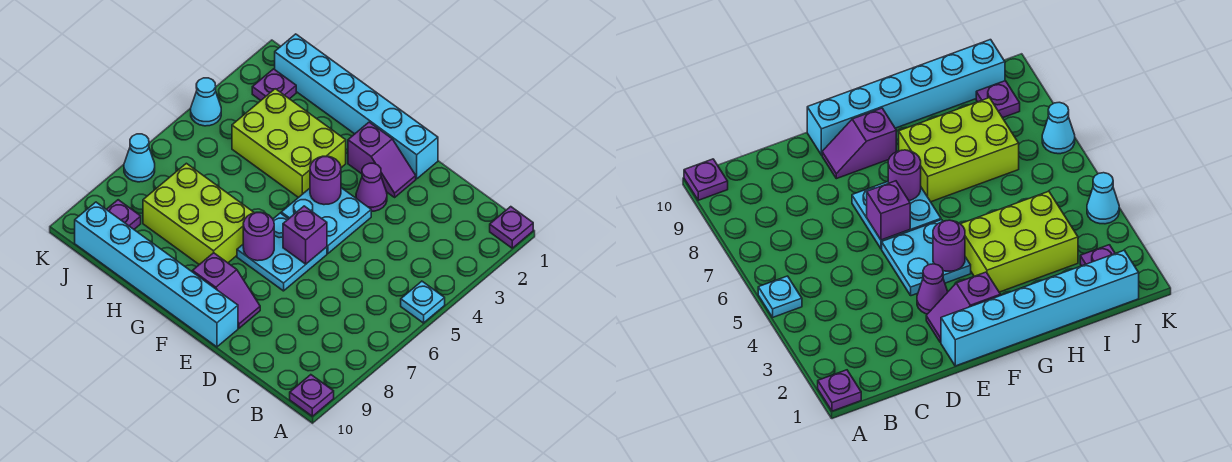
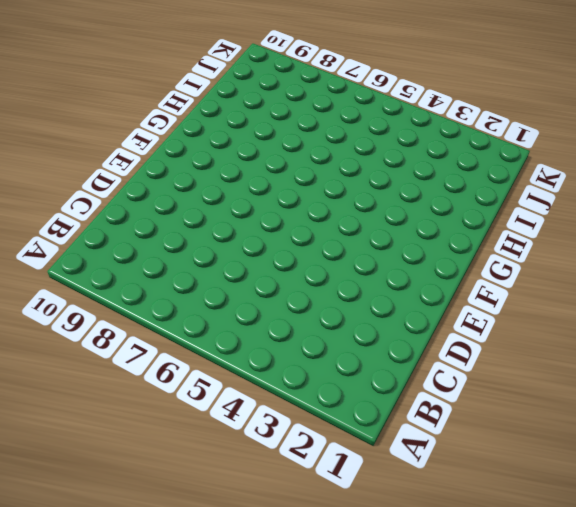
none -> purple plate A1 level 1
none -> cyan plate A5 level 1
none -> purple plate A10 level 1

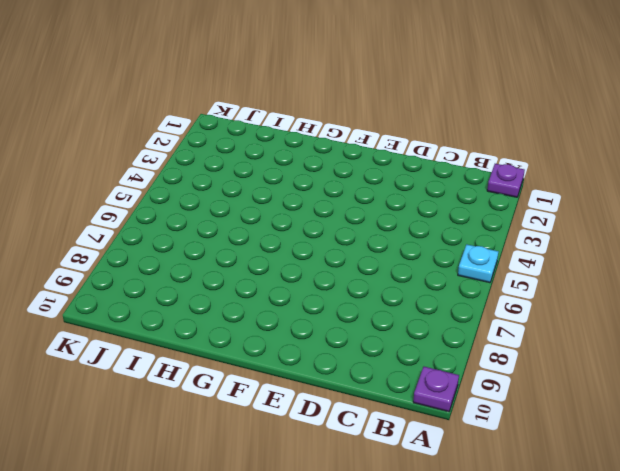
none -> cyan brick E1:J1 level 1
none -> purple slope E2:F2 level 1 top F
none -> purple cone E3 level 1

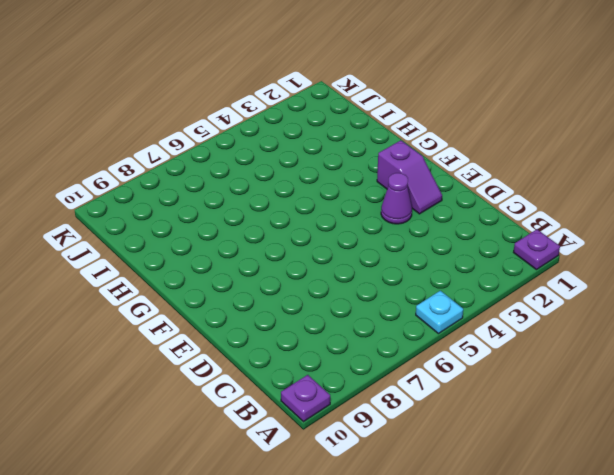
none -> cyan brick E1:J1 level 1
none -> cyan plate E4:F5 level 1
none -> cyan plate E6:F7 level 1

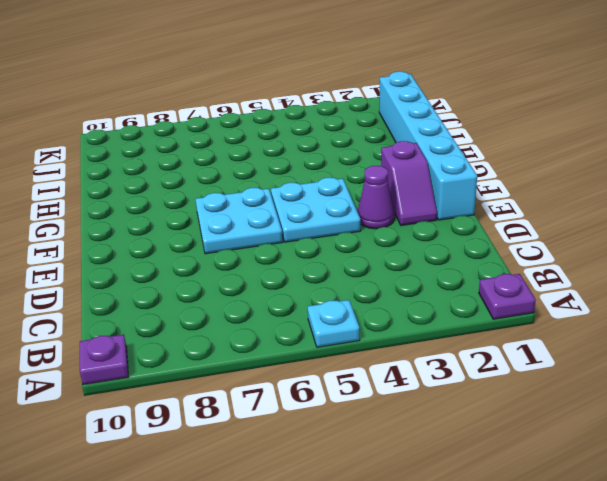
none -> purple slope E9:F9 level 1 top F
none -> cyan brick E10:J10 level 1
none -> lime brick G3:I4 level 1

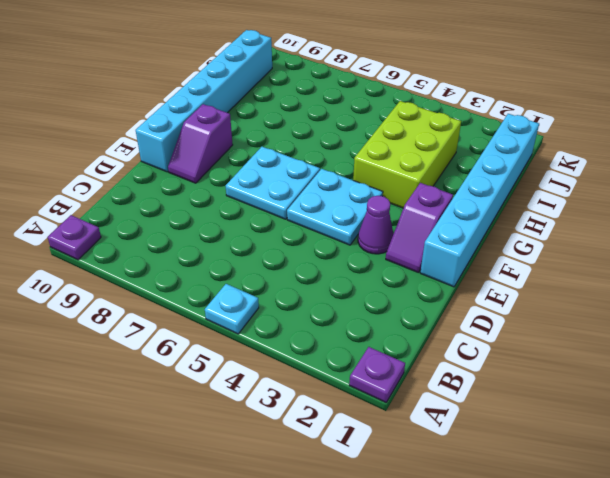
none -> lime brick G7:I8 level 1
none -> purple plate J2 level 1
none -> purple plate J9 level 1

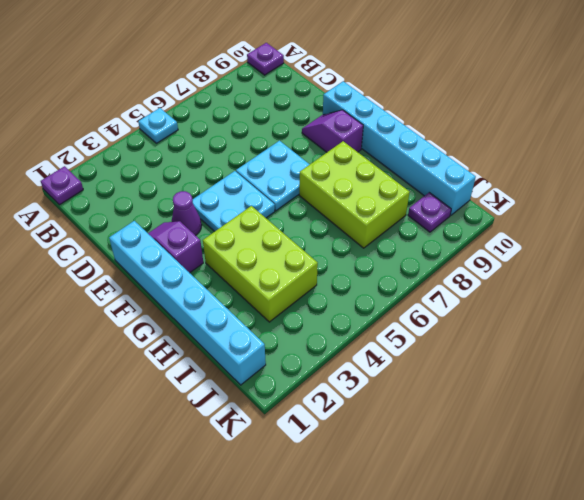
none -> purple plate J2 level 1
none -> cyan cone K4 level 1
none -> cyan cone K7 level 1

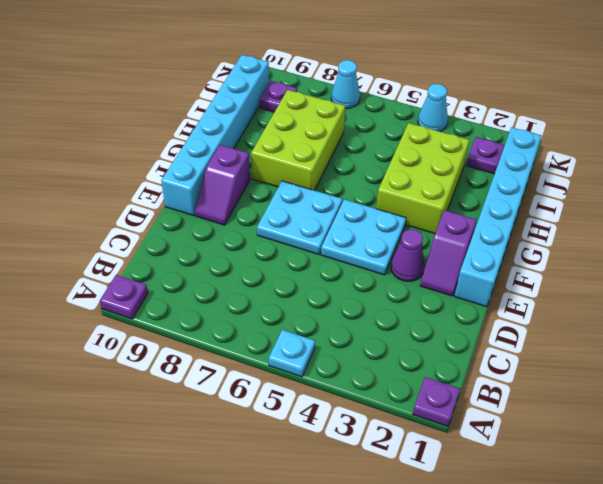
none -> purple brick E6 level 2
none -> purple round brick F4 level 2
none -> purple round brick F7 level 2

